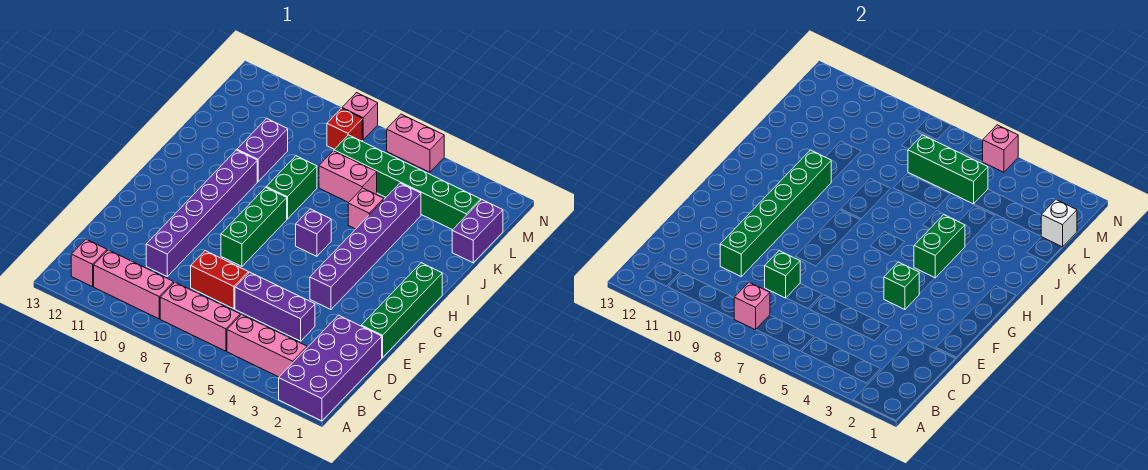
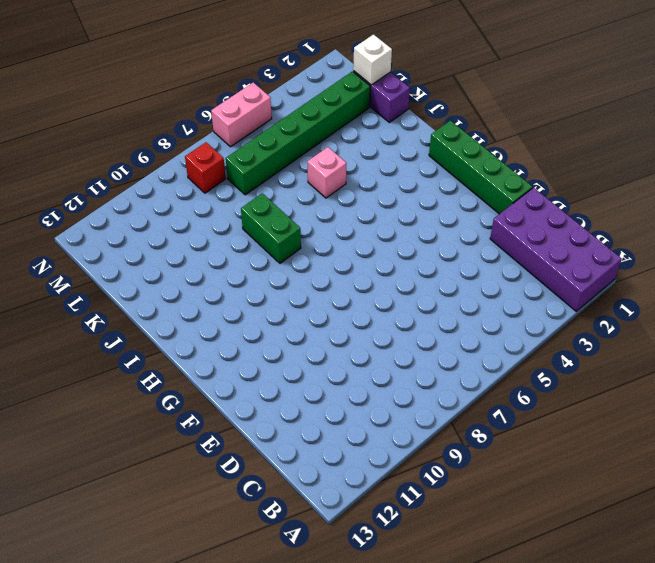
none -> pink brick B3:B5 level 1
none -> pink brick B6:B8 level 1
none -> pink brick B9:B11 level 1

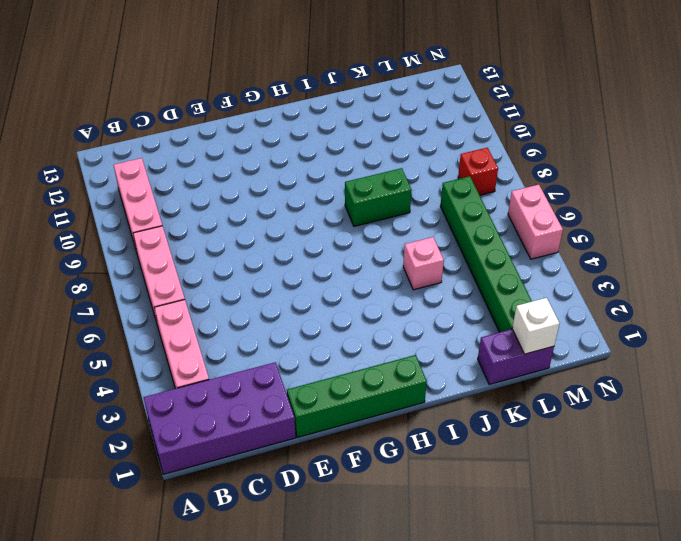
none -> pink brick B12 level 1
none -> purple brick D4:D6 level 1
none -> red brick D7:D8 level 1

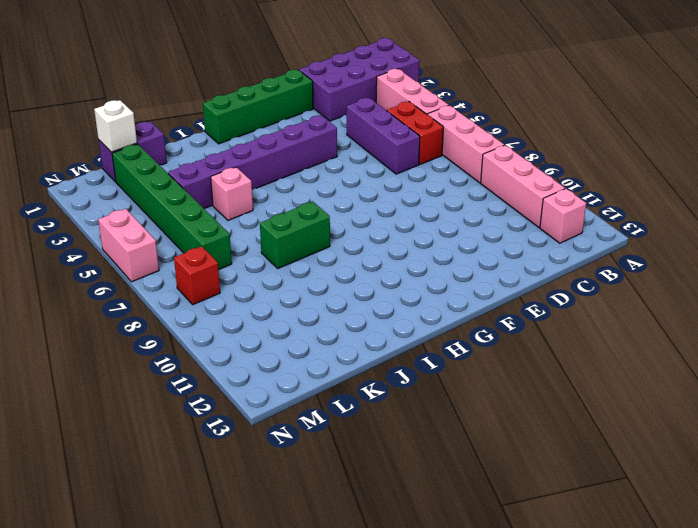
red brick C5:C6 level 1 -> red brick D7:D8 level 1
none -> purple brick D10:I10 level 1
none -> green brick F8:H8 level 1
none -> purple brick H6 level 1

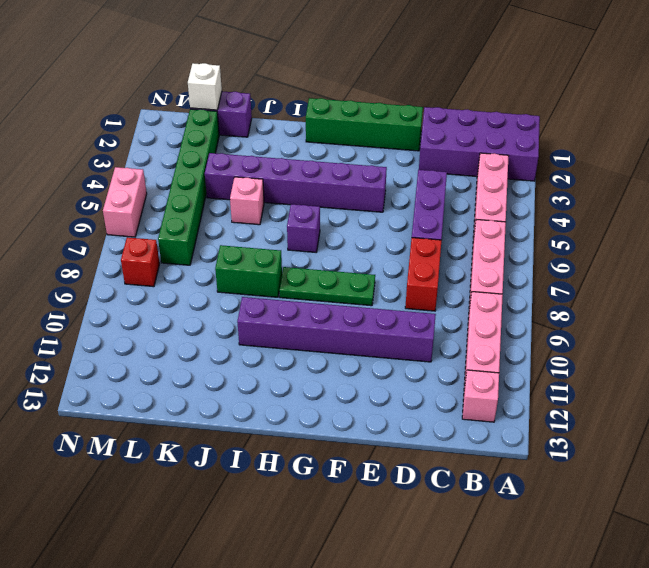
green plate F8:H8 level 1 -> green brick F8:H8 level 1
none -> purple brick J10:K10 level 1
none -> pink brick K6:K7 level 1
none -> pink brick N8 level 1

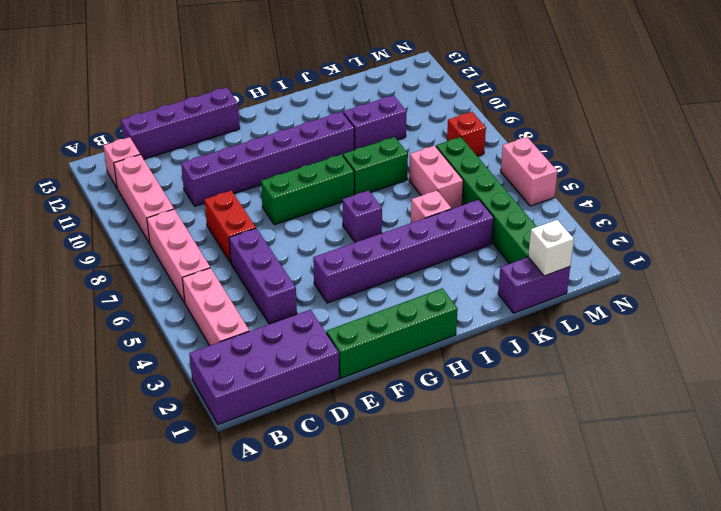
purple brick C13:F13 level 1 -> none
none -> pink brick N8 level 1
none -> pink brick B8 level 2
none -> green brick D8 level 2

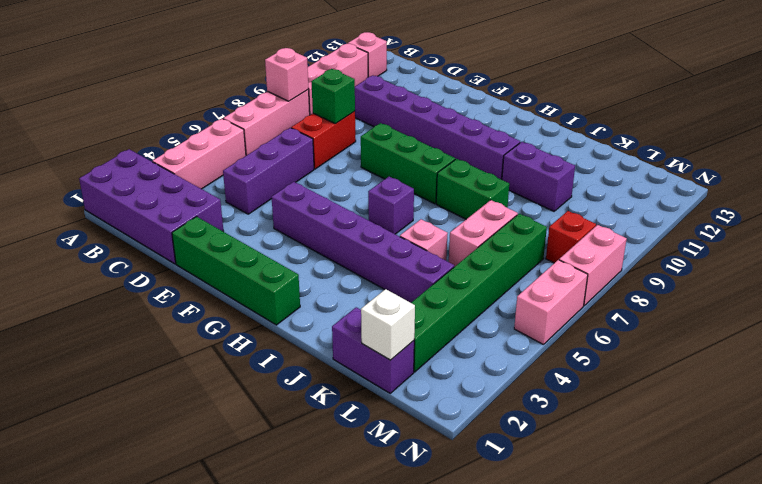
pink brick N7:N8 level 1 -> pink brick N8 level 1
none -> green brick D10:I10 level 2
none -> green brick F4 level 2
none -> green brick H4:I4 level 2

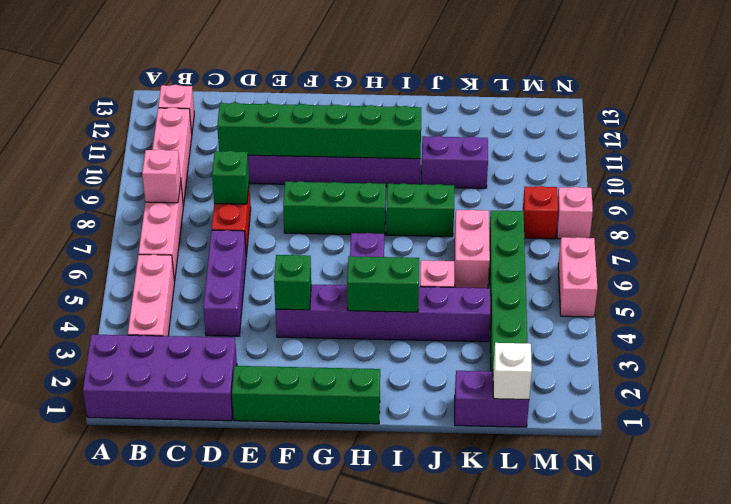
none -> green brick L5:L7 level 2
none -> pink brick N5 level 2

